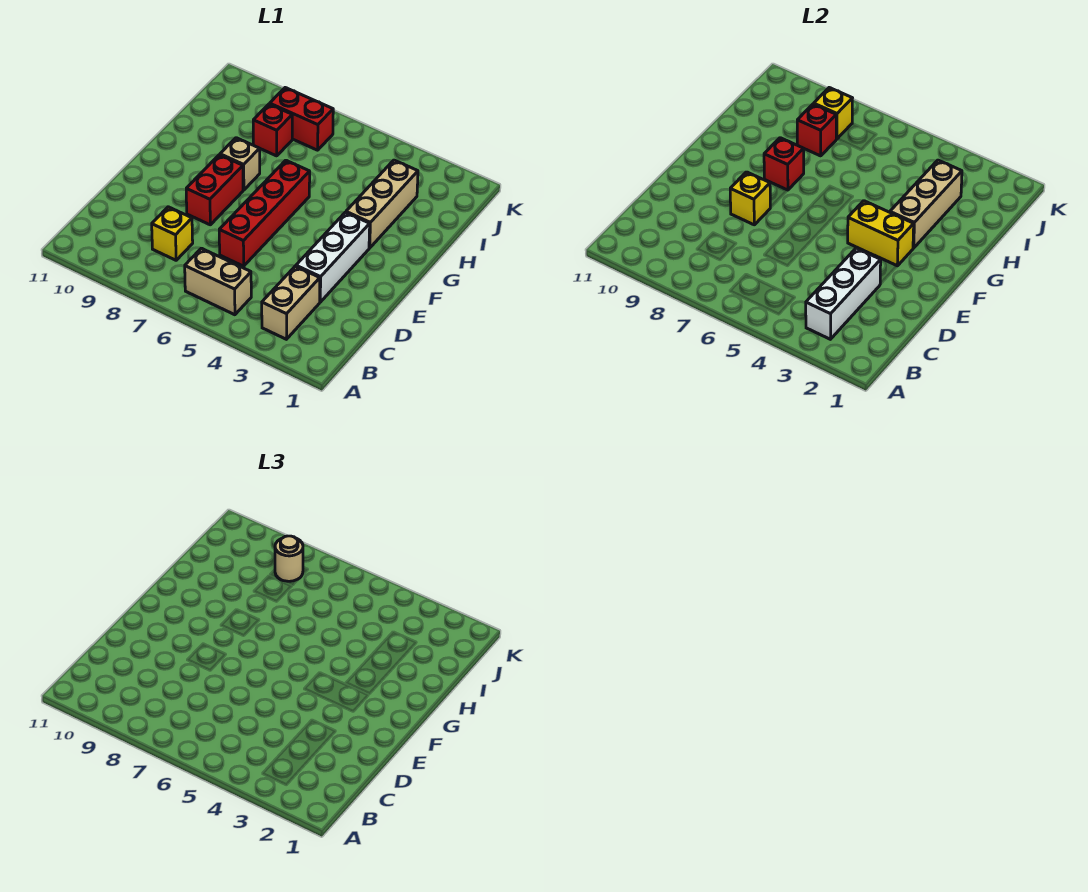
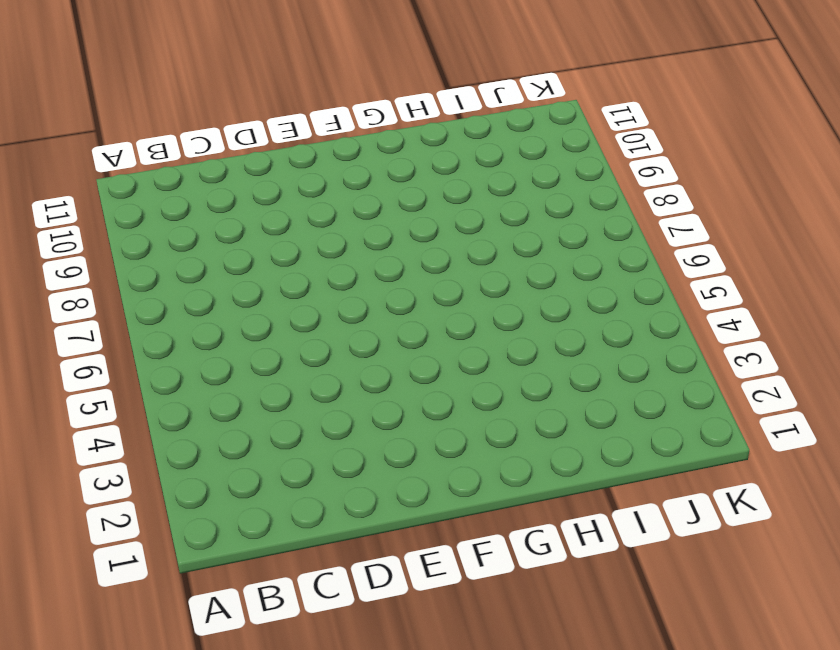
none -> tan brick B3:C3 level 1
none -> tan brick B5:B6 level 1
none -> yellow brick C8 level 1

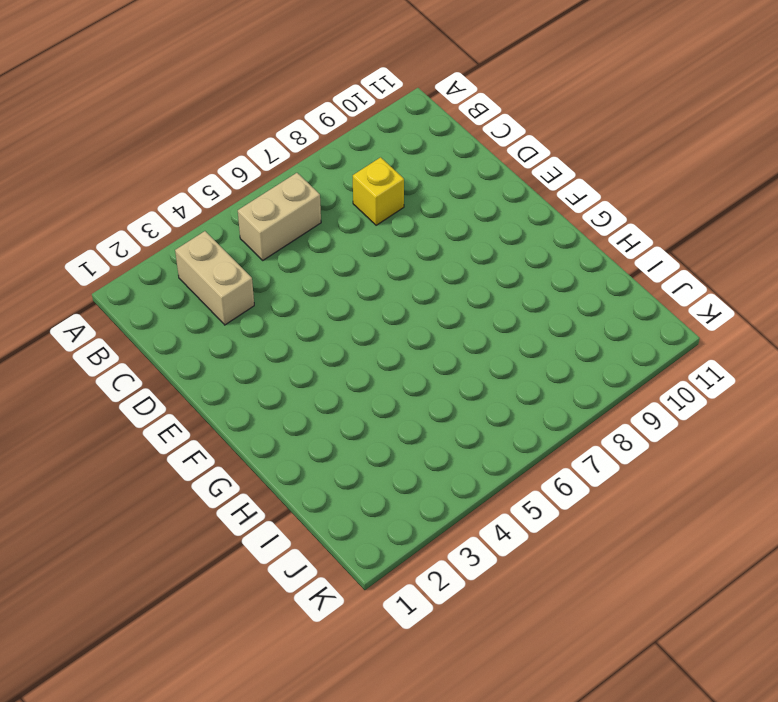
none -> white brick D3:F3 level 1
none -> red brick D6:G6 level 1
none -> red brick E8:F8 level 1

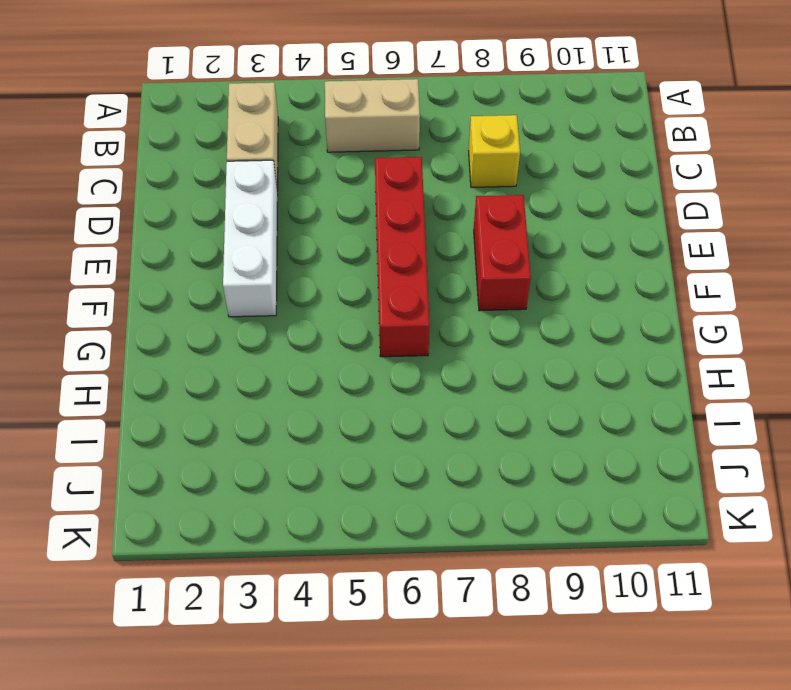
none -> tan brick G3:I3 level 1
none -> tan brick G8 level 1
none -> red brick I8 level 1

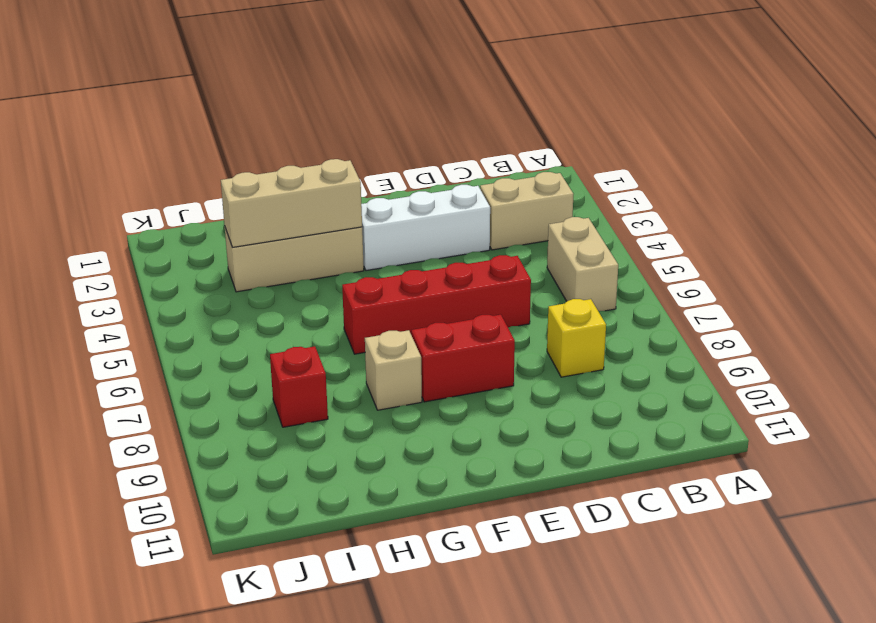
none -> red brick J7:J8 level 1
none -> white brick B3:D3 level 2
none -> yellow brick E8 level 2

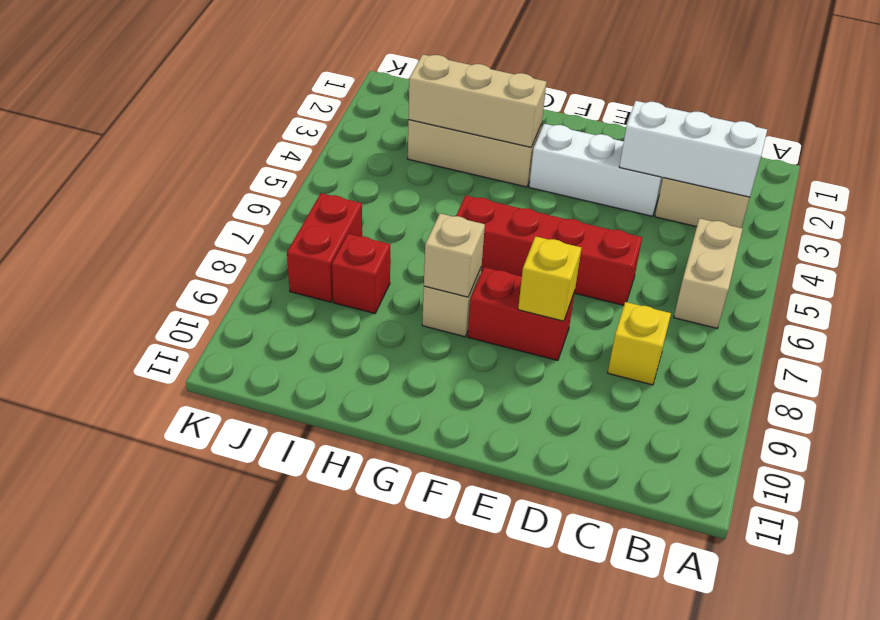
tan brick G8 level 2 -> red brick G8 level 2
none -> yellow brick F3:F4 level 2
none -> red brick I8 level 2
none -> yellow brick J8 level 2

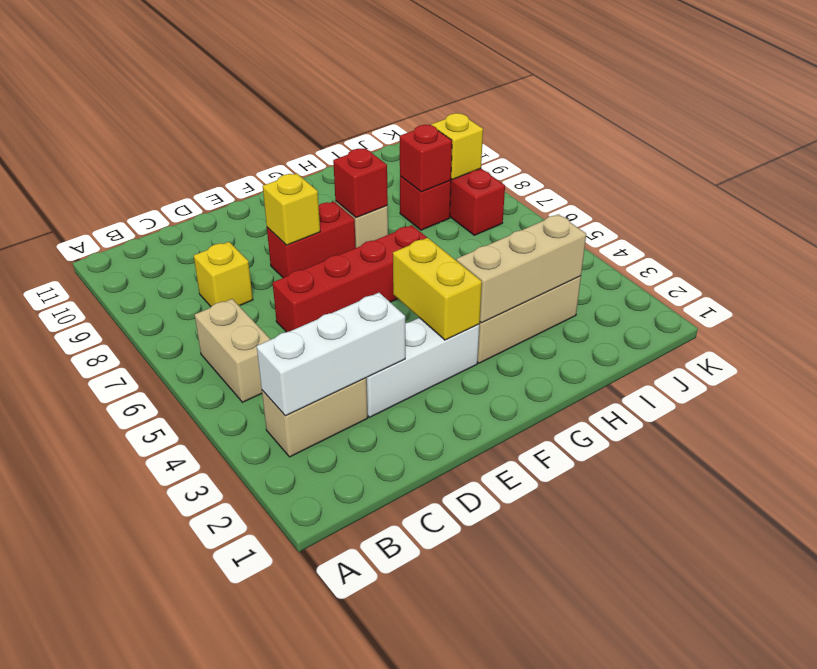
none -> tan round brick J8 level 3

